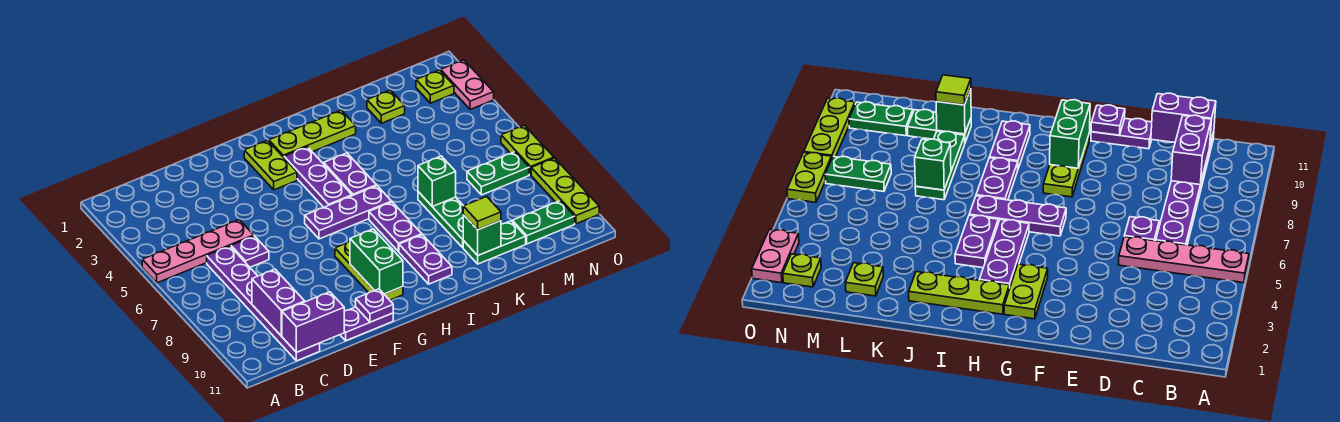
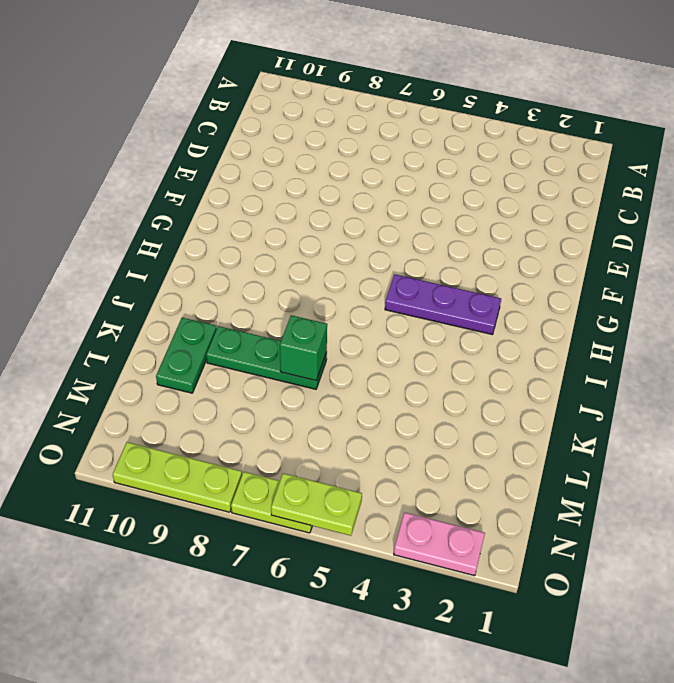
lime plate O5:O6 level 2 -> lime plate G2:G3 level 1
none -> pink plate A5:D5 level 1
none -> purple plate C6:C11 level 1
none -> purple plate D6 level 1

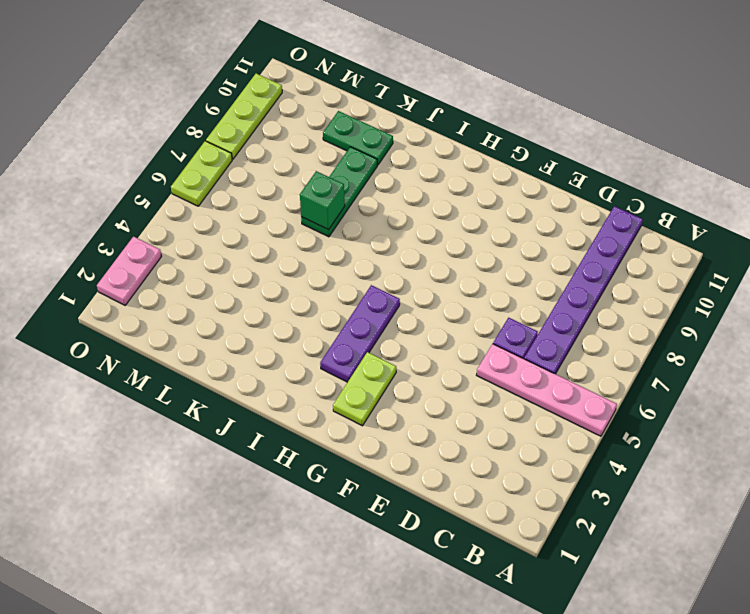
none -> purple plate E11:F11 level 1
none -> purple plate G6:I6 level 1
none -> lime plate G8:G10 level 1

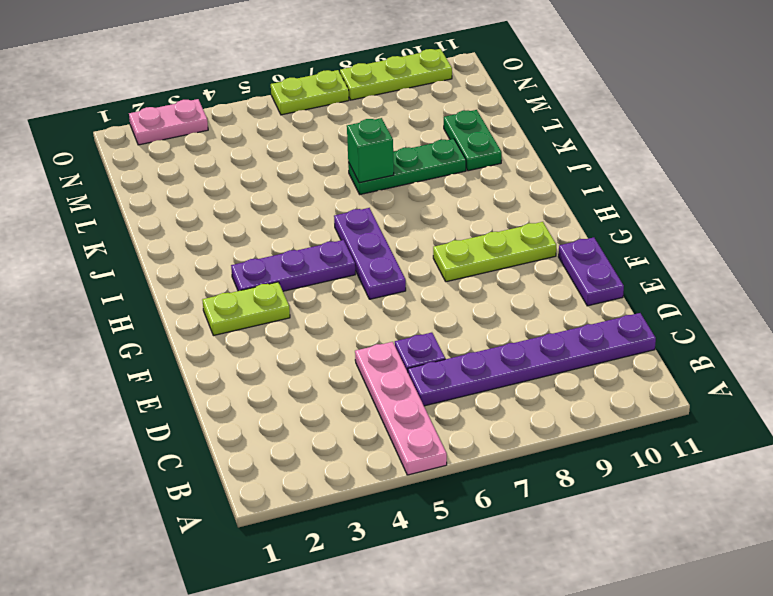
none -> lime plate H2:J2 level 1
none -> purple plate I4:I5 level 1
none -> purple plate I7:I8 level 1

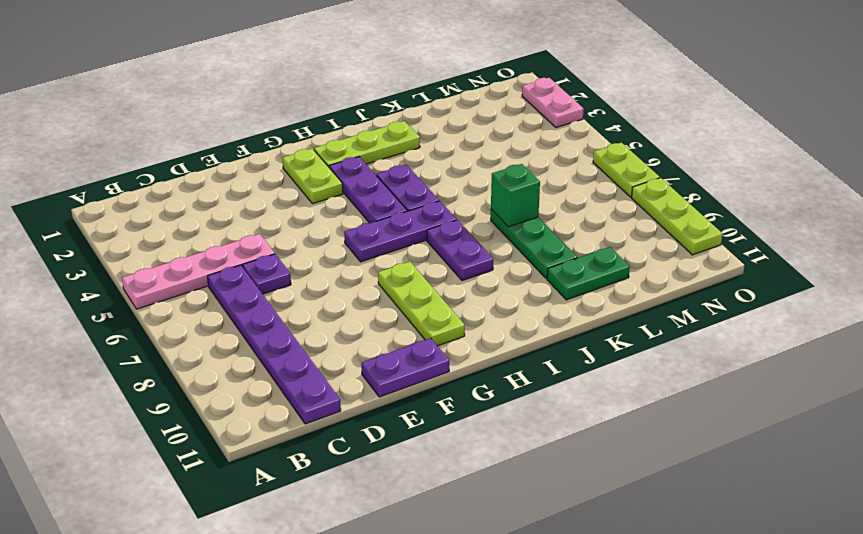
none -> purple plate I9:I10 level 1
none -> lime plate L2 level 1
none -> green plate M7:N7 level 1

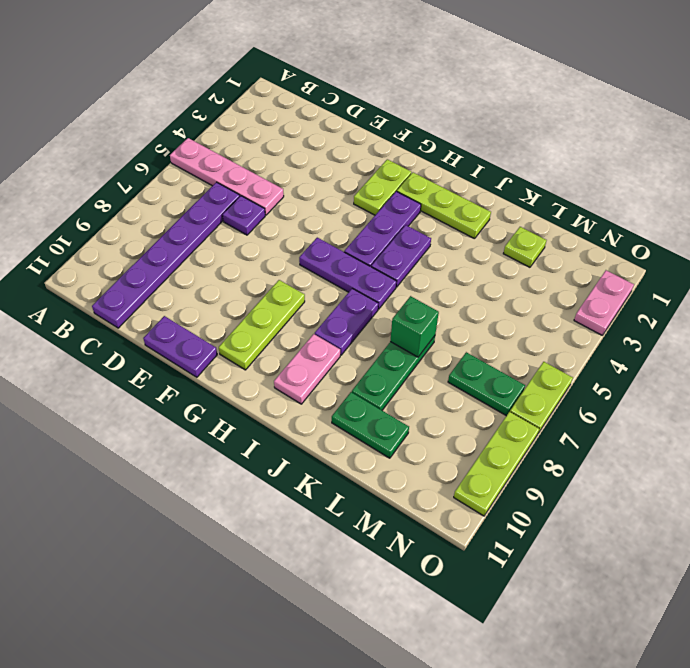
pink plate I9:I10 level 1 -> purple plate I9:I10 level 1
none -> green plate M10:N10 level 1
none -> lime plate N2 level 1
none -> purple brick C9:C10 level 2

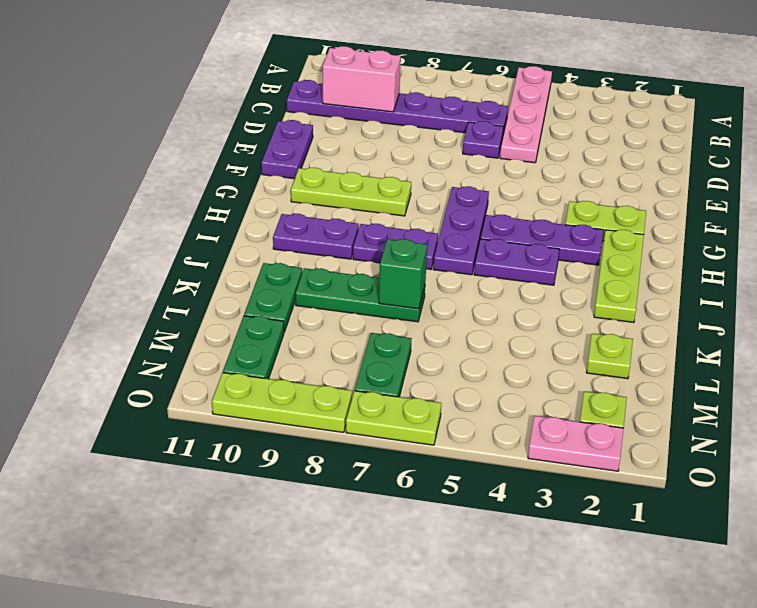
pink brick C9:C10 level 2 -> purple brick C9:C10 level 2
none -> purple brick C11:D11 level 2
none -> purple plate F11 level 2
none -> green brick G9:G10 level 2

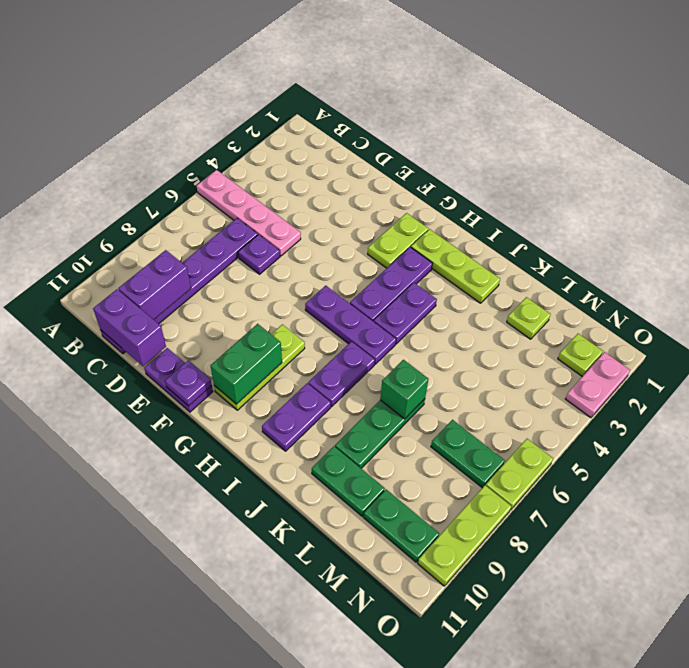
none -> green brick K10 level 2
none -> lime tile K10 level 3

